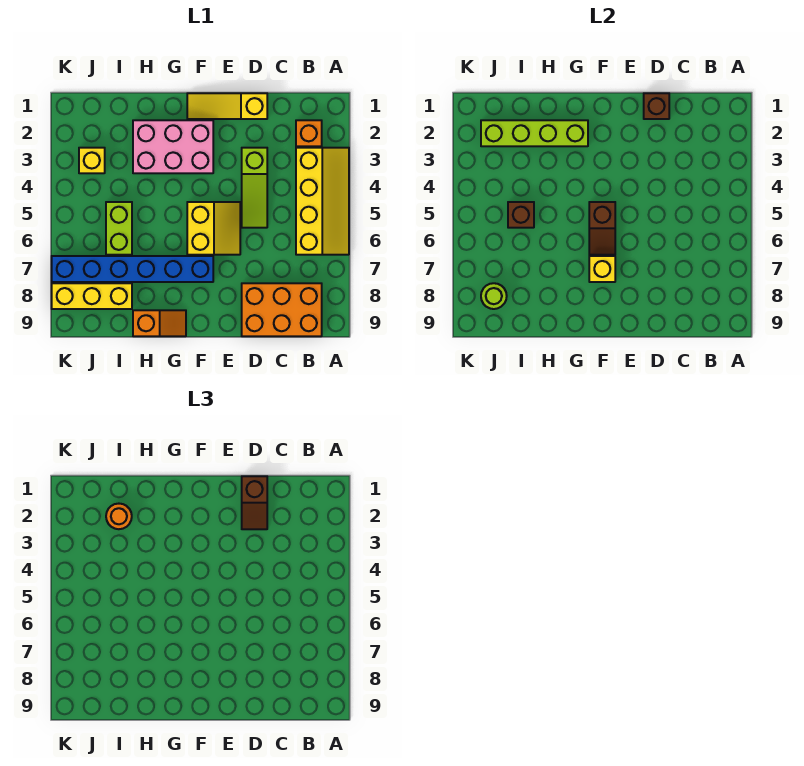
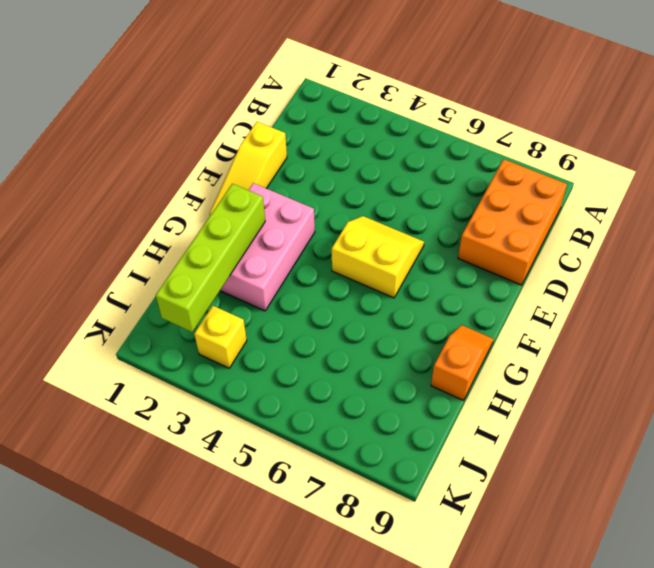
none -> yellow slope A3:B6 level 1 top B
none -> orange brick B2 level 1
none -> lime slope D3:D5 level 1 top 3

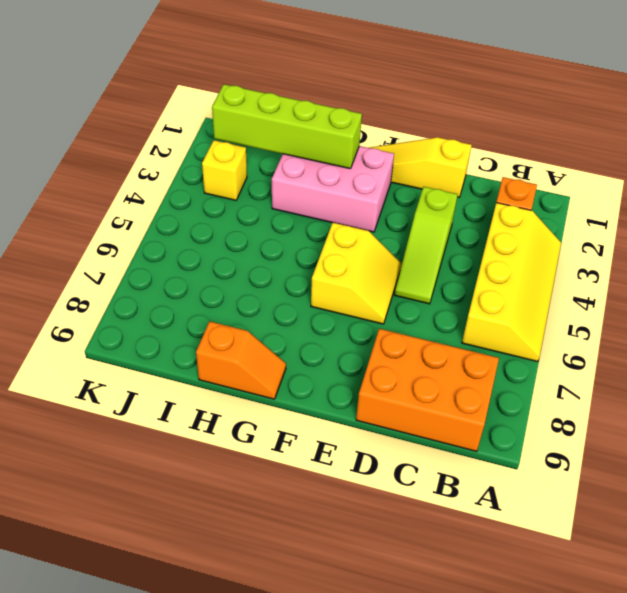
none -> blue brick F7:K7 level 1
none -> lime brick I5:I6 level 1
none -> yellow brick I8:K8 level 1

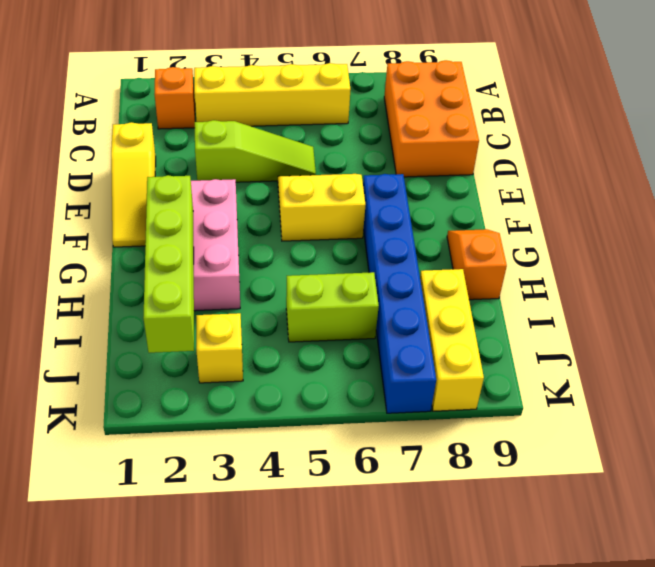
none -> brown brick D1 level 2
none -> brown slope F5:F6 level 2 top 5
none -> yellow brick F7 level 2

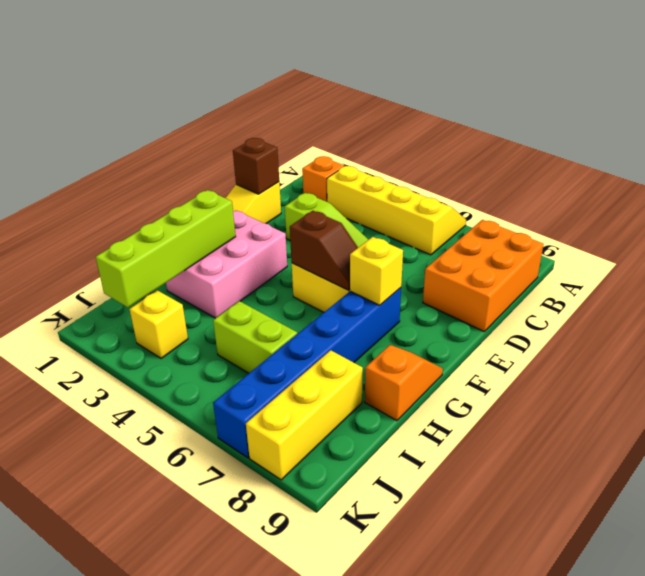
none -> brown brick I5 level 2
none -> lime round brick J8 level 2
none -> brown slope D1:D2 level 3 top 1

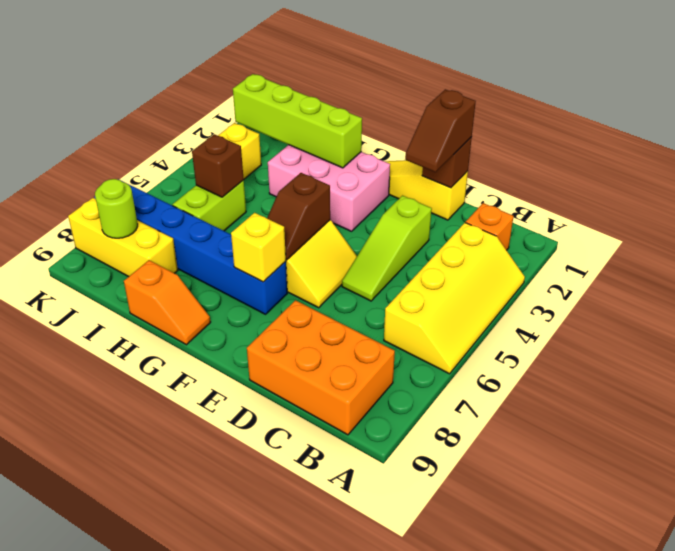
none -> orange round brick I2 level 3

